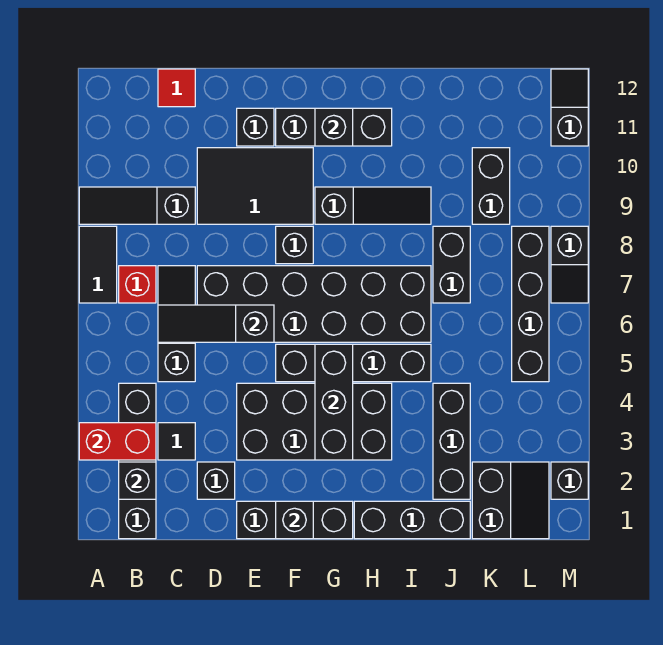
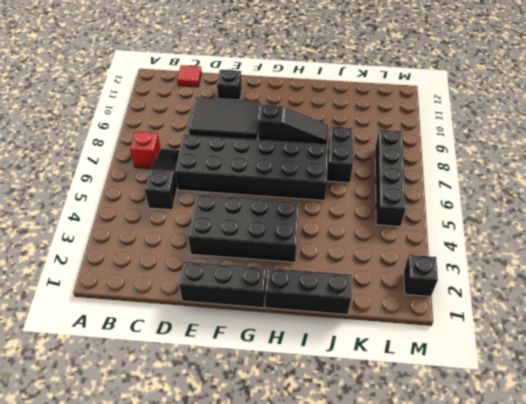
none -> black tile A7:A8 level 1
none -> black slope A9:C9 level 1 top C
none -> black brick B1:B4 level 1
none -> black tile C3 level 1

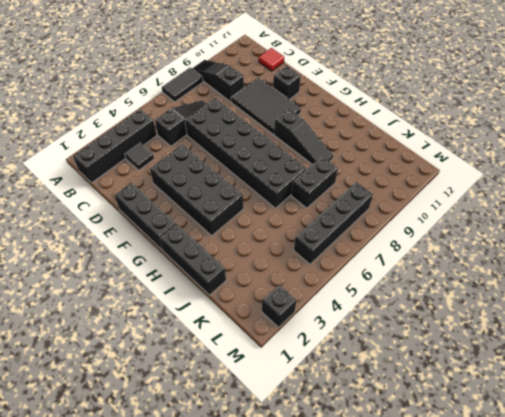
none -> red brick B7 level 1
none -> black brick D2 level 1
none -> black brick F5:I5 level 1
none -> black brick F8 level 1

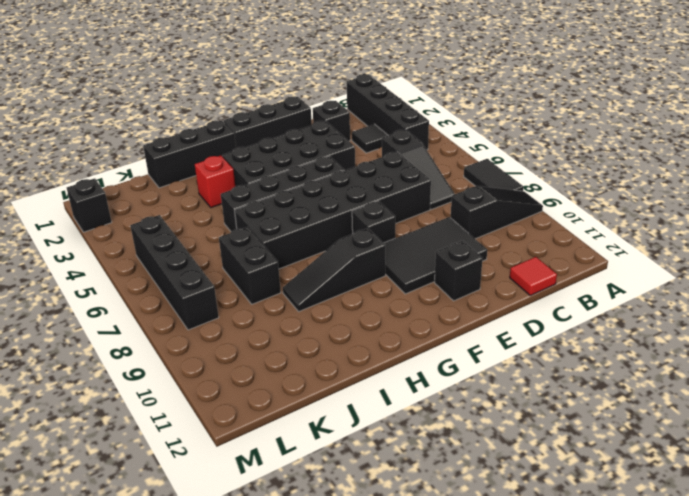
red brick I3 level 1 -> red brick B7 level 1
none -> black brick F11:H11 level 1
none -> black brick J2:J4 level 1
none -> black slope K1:L2 level 1 top K
none -> black brick K9:K10 level 1

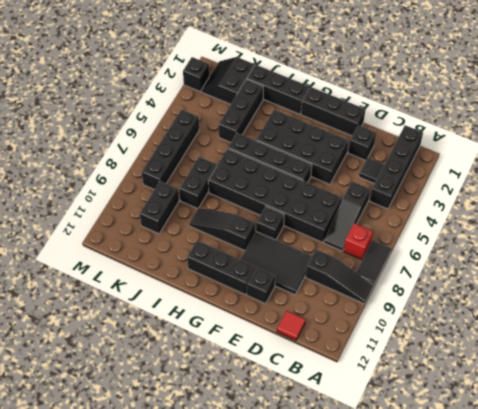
none -> black slope M7:M8 level 1 top 8
none -> black slope M11:M12 level 1 top 11
none -> red brick A3:B3 level 2
none -> black brick B2 level 2

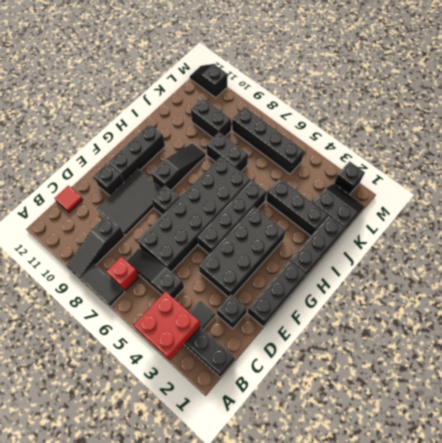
red brick A3:B4 level 2 -> red brick A3:B3 level 2
none -> black slope M7:M8 level 1 top 8
none -> black brick B2 level 2
none -> black slope C6:E6 level 2 top E
none -> black brick F1 level 2

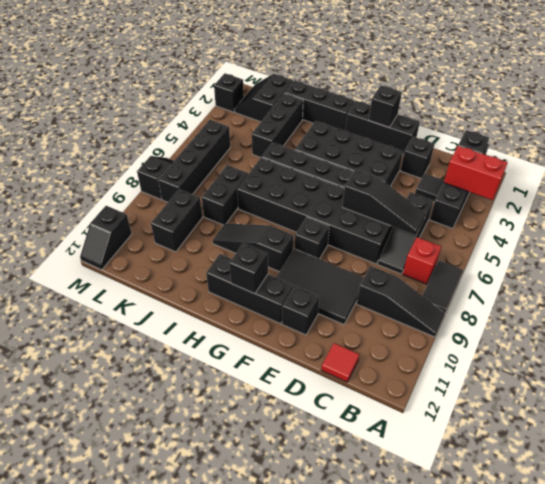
none -> black brick G3:G5 level 2

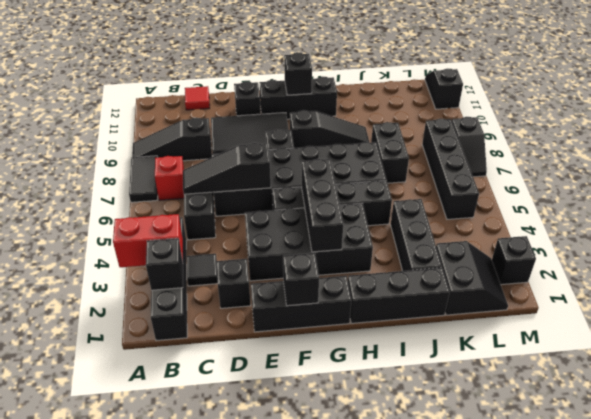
none -> black brick K9:K10 level 1

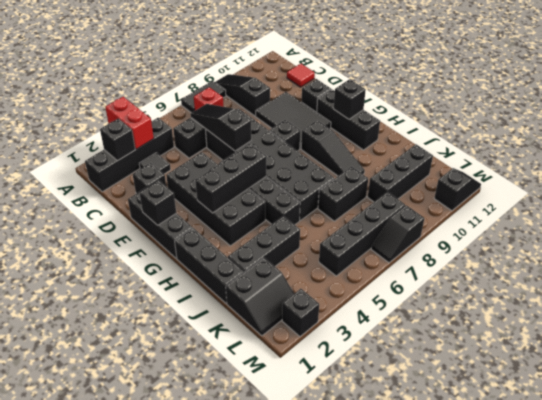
black brick K9:K11 level 1 -> black brick K9:K10 level 1

